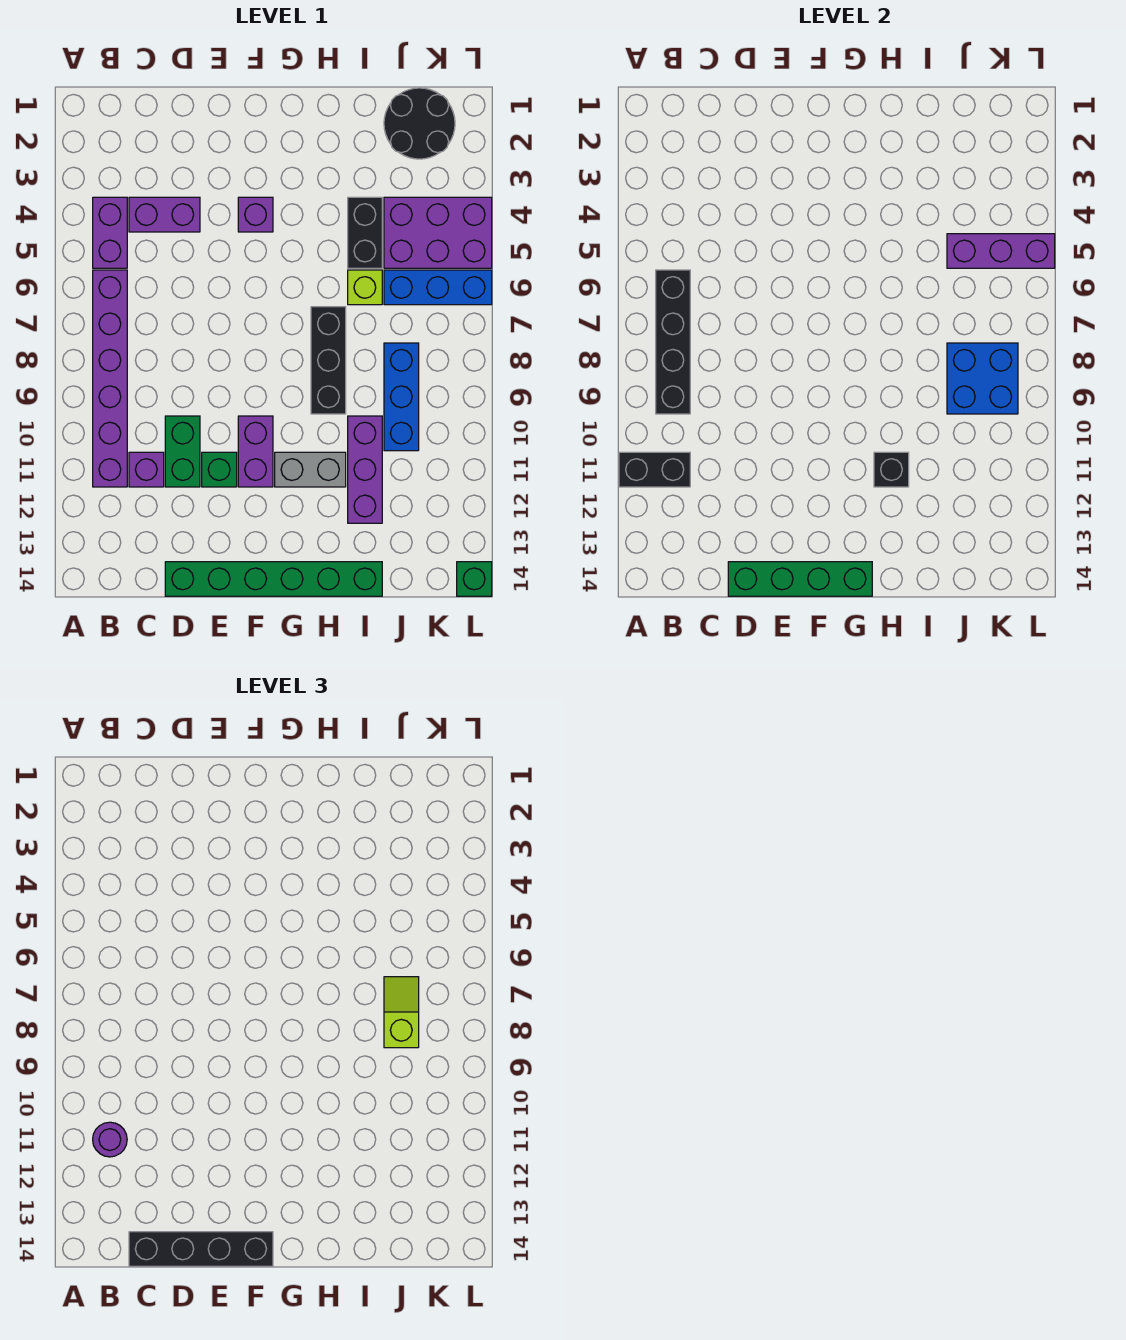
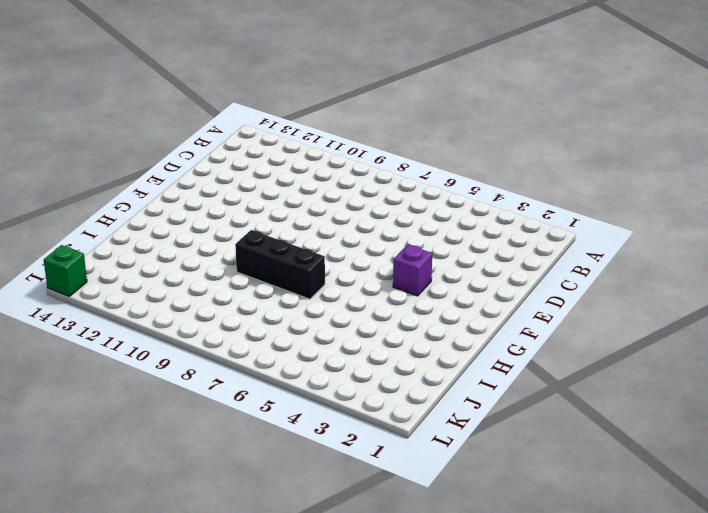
none -> purple brick B4:B5 level 1
none -> purple brick B6:B11 level 1
none -> purple brick C4:D4 level 1

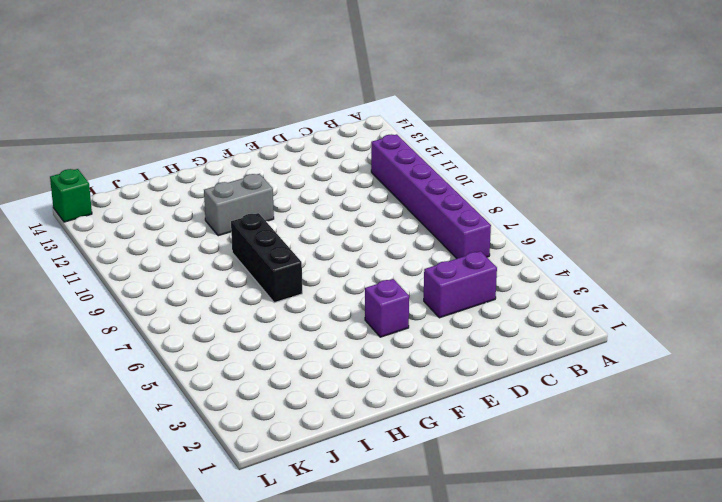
none -> purple brick B4:B5 level 1
none -> purple brick C11 level 1
none -> green brick D10:D11 level 1

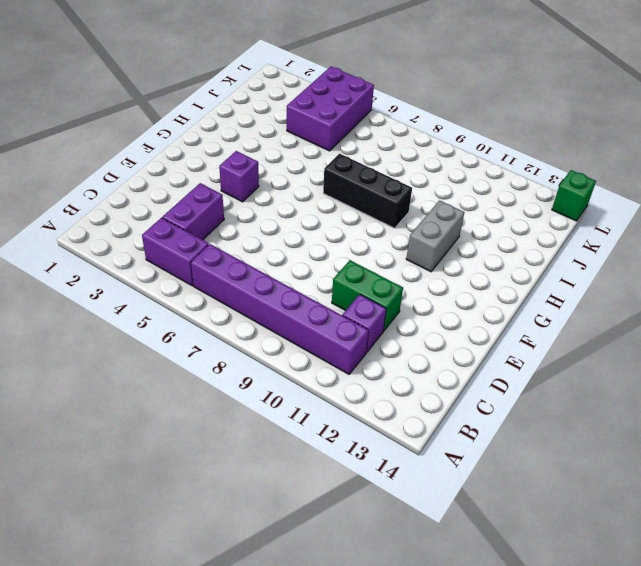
none -> green brick D14:I14 level 1
none -> green brick E11 level 1
none -> purple brick F10:F11 level 1

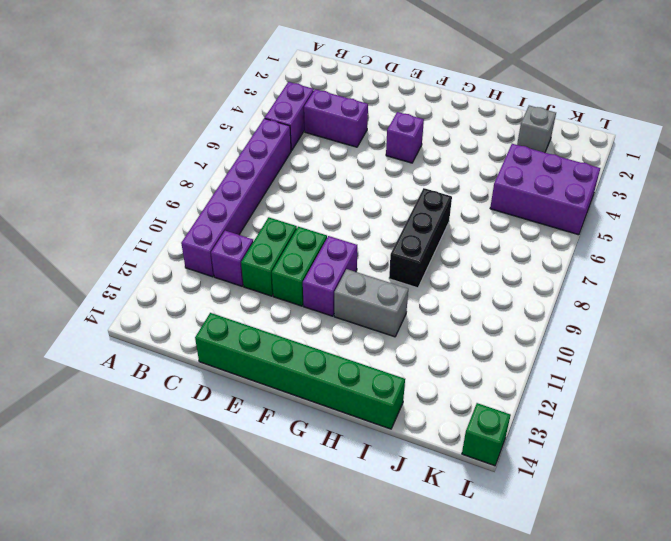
green brick E10:E11 level 1 -> green brick E11 level 1
grey brick J2 level 1 -> black round brick J1:K2 level 1
none -> black brick I4:I5 level 1
none -> lime brick I6 level 1
none -> purple brick I10:I12 level 1

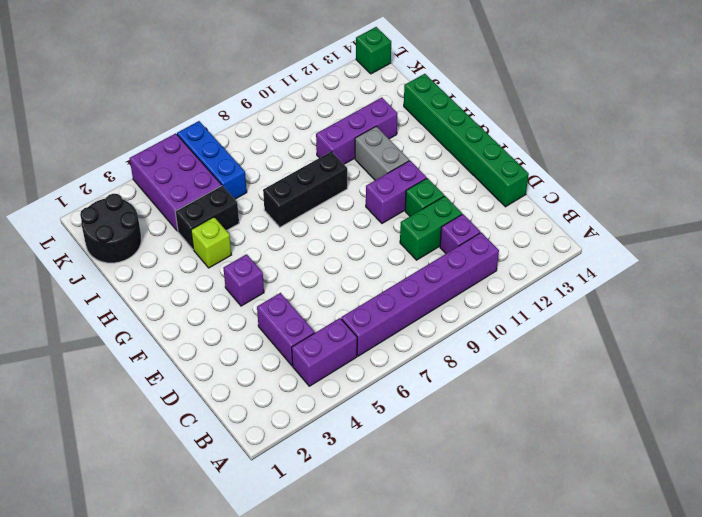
lime brick H4 level 1 -> lime brick I6 level 1
none -> blue brick J8:J10 level 1
none -> black brick A11:B11 level 2
none -> black brick B6:B9 level 2

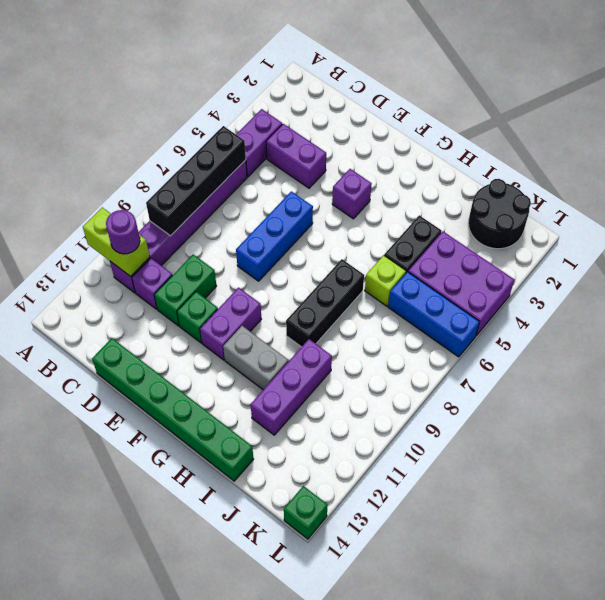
lime brick A11:B11 level 2 -> black brick A11:B11 level 2
blue brick E6:E8 level 1 -> blue brick J8:J10 level 1
none -> green brick D14:G14 level 2
none -> black brick H11 level 2
none -> purple brick J5:L5 level 2

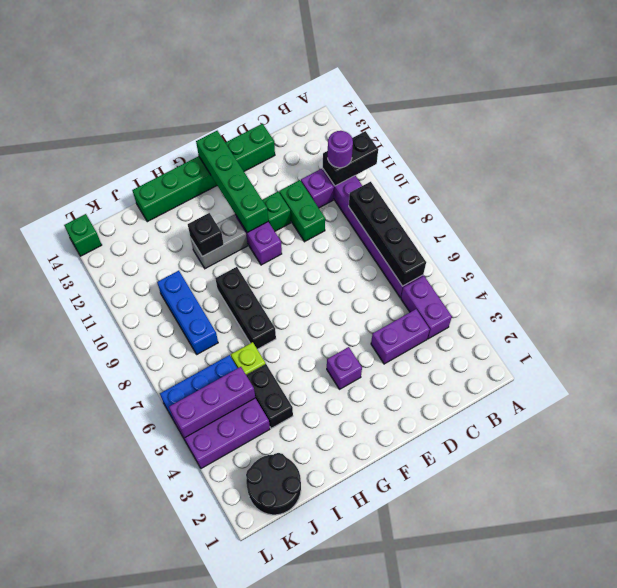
green brick F11:F14 level 2 -> green brick D14:G14 level 2
none -> purple brick I10:I12 level 1
none -> blue brick J8:K9 level 2
none -> black brick C14:F14 level 3

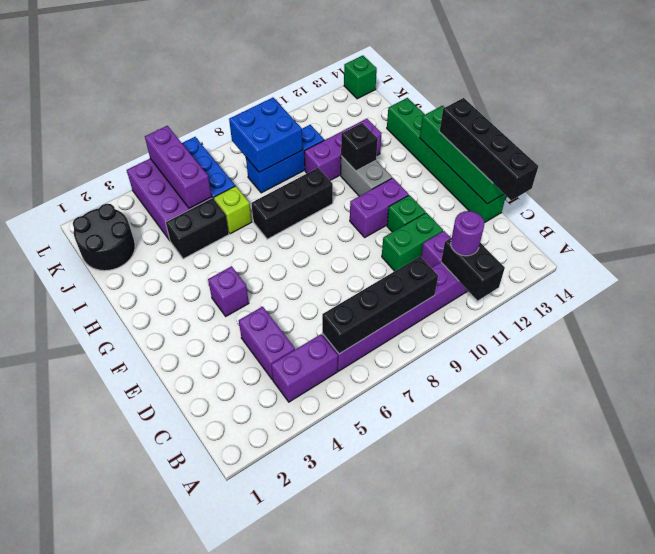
none -> lime slope J7:J8 level 3 top 8

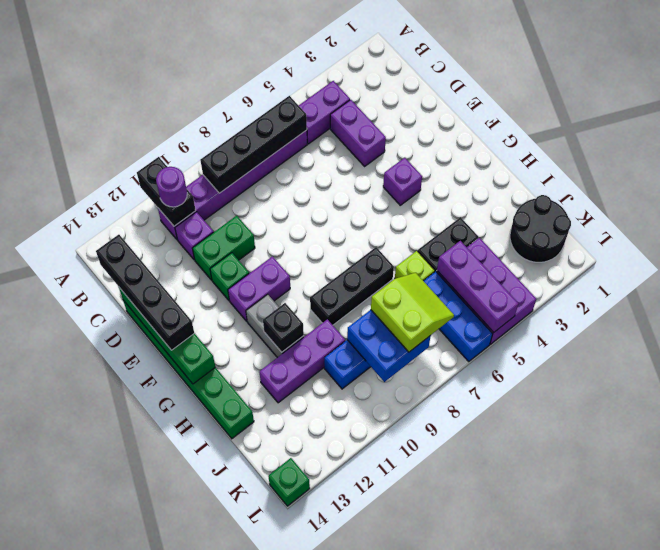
lime slope J7:K8 level 3 top 8 -> lime slope J7:J8 level 3 top 8

